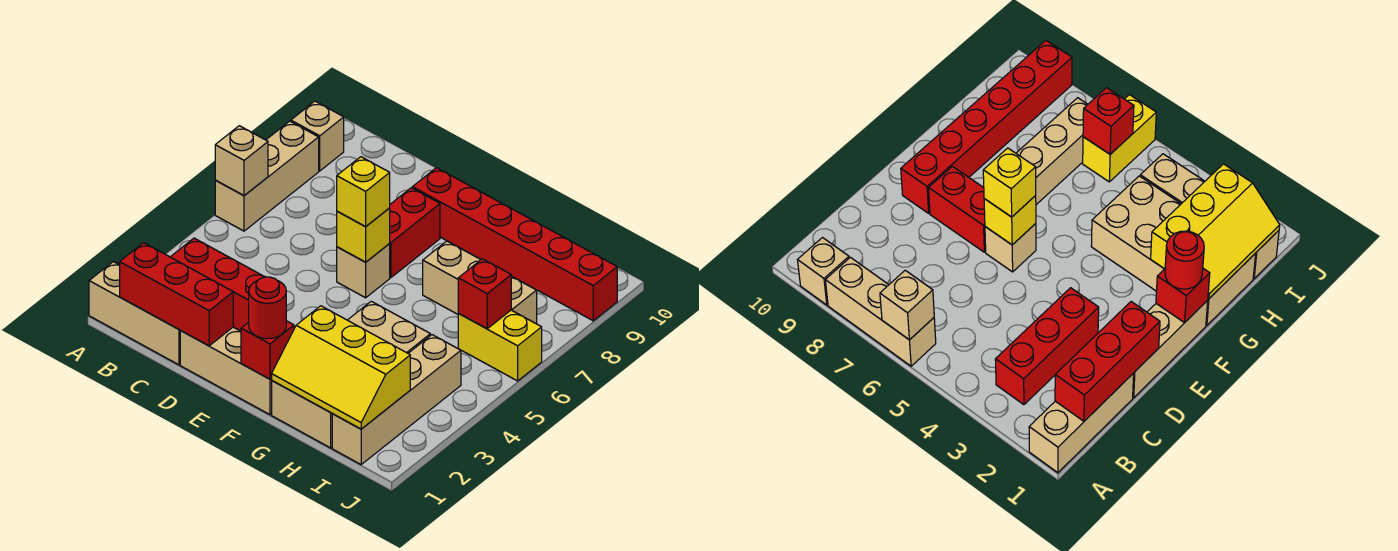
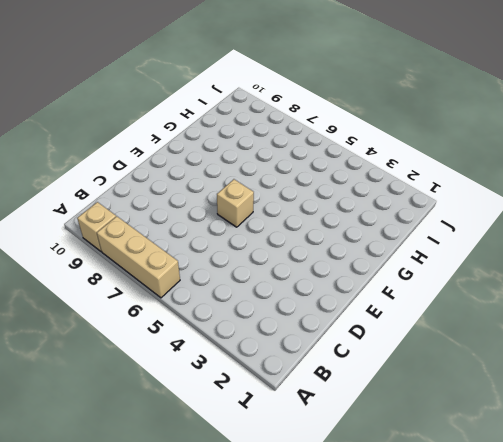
none -> tan brick A1:C1 level 1
none -> red brick B3:D3 level 1
none -> tan brick D1:F1 level 1

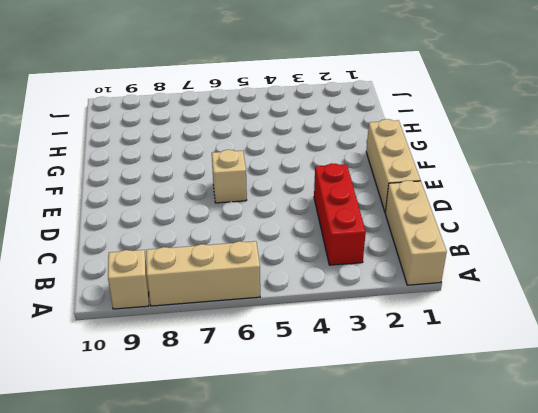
none -> red brick E7:E8 level 1
none -> red brick E9:J9 level 1
none -> tan brick G1:H4 level 1

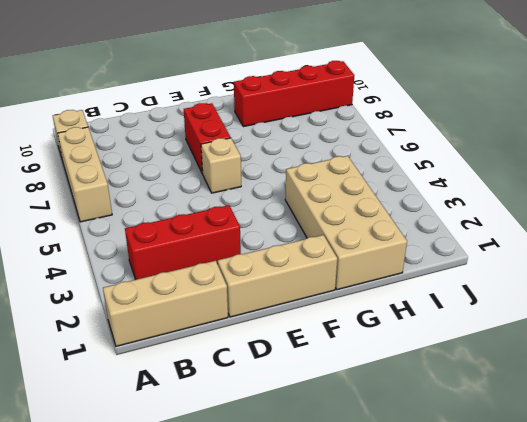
red brick G9:J9 level 1 -> red brick E9:J9 level 1
none -> tan brick G7:I7 level 1
none -> tan brick I1:I4 level 1
none -> yellow brick I6:J6 level 1

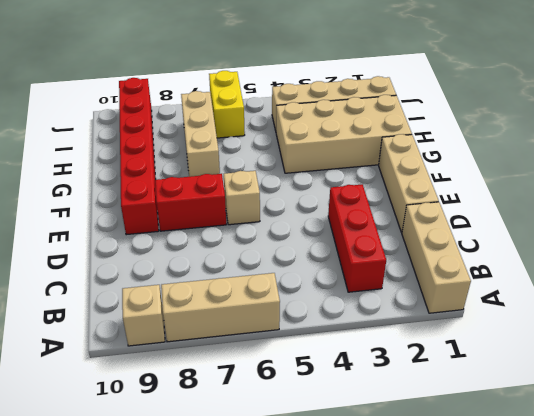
none -> tan brick A6 level 2
none -> red brick B1:D1 level 2
none -> yellow brick E6 level 2

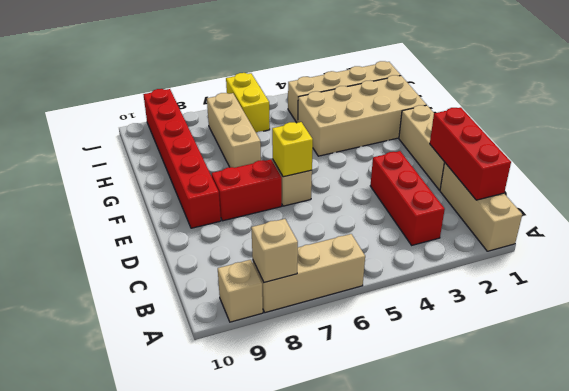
tan brick A8 level 2 -> tan brick A6 level 2
none -> red brick F1 level 2
none -> yellow slope G1:I2 level 2 top 2
none -> red brick I6 level 2

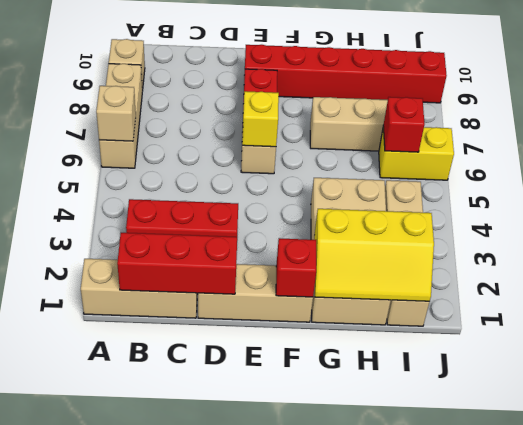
none -> yellow brick E6 level 3
none -> red round brick F1 level 3

